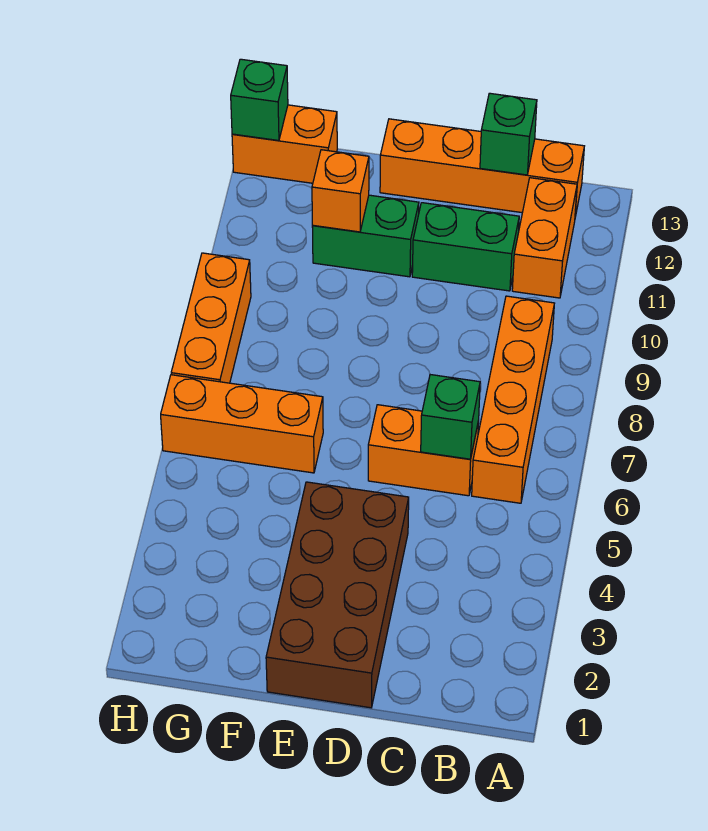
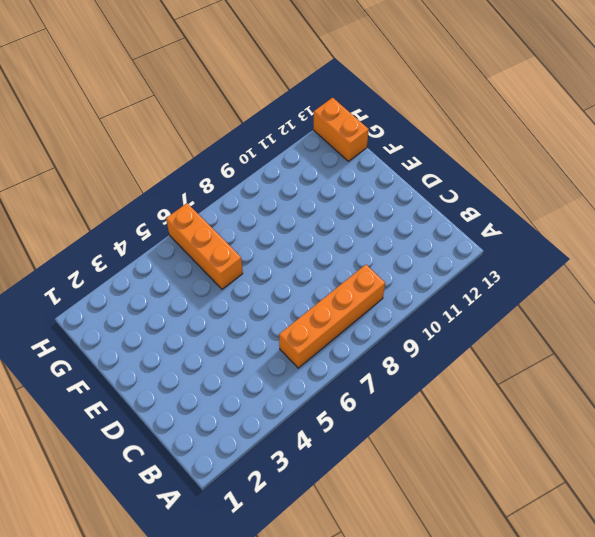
none -> orange brick B11:B12 level 1
none -> orange brick B13:E13 level 1
none -> orange brick C6:D6 level 1

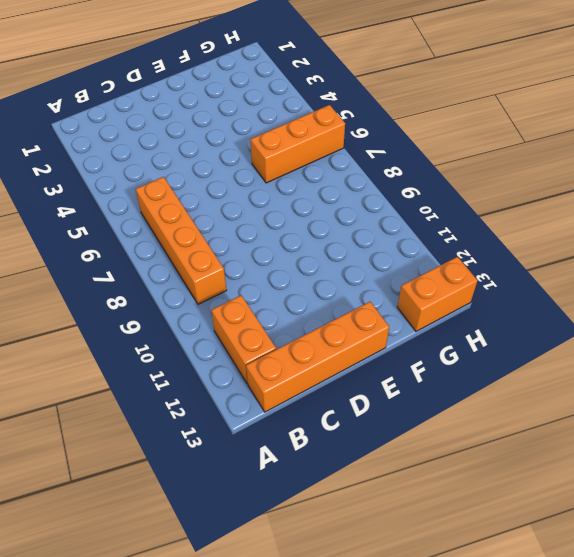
none -> orange brick C6:D6 level 1
none -> green brick C11:D11 level 1
none -> brown brick D1:E4 level 1

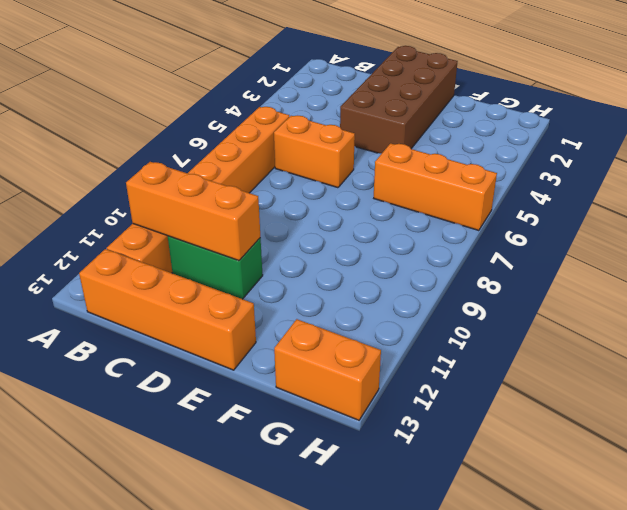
orange brick B11:D11 level 2 -> orange brick H7:H9 level 1
none -> green brick E11:F11 level 1
none -> green brick C6 level 2
none -> green brick C13 level 2

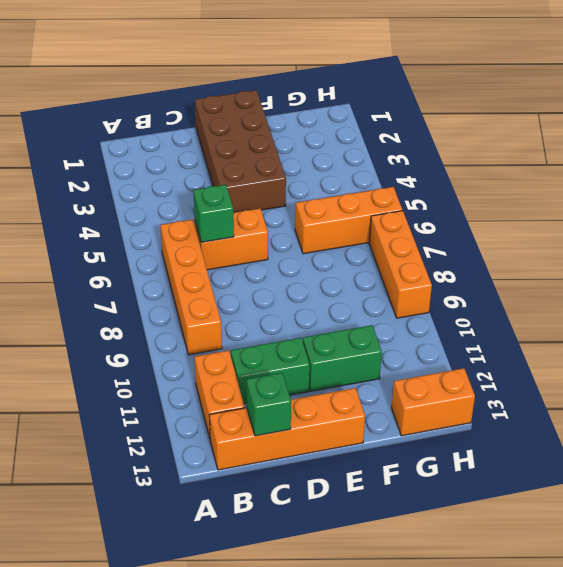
none -> orange brick F11 level 2
none -> green brick H13 level 2

